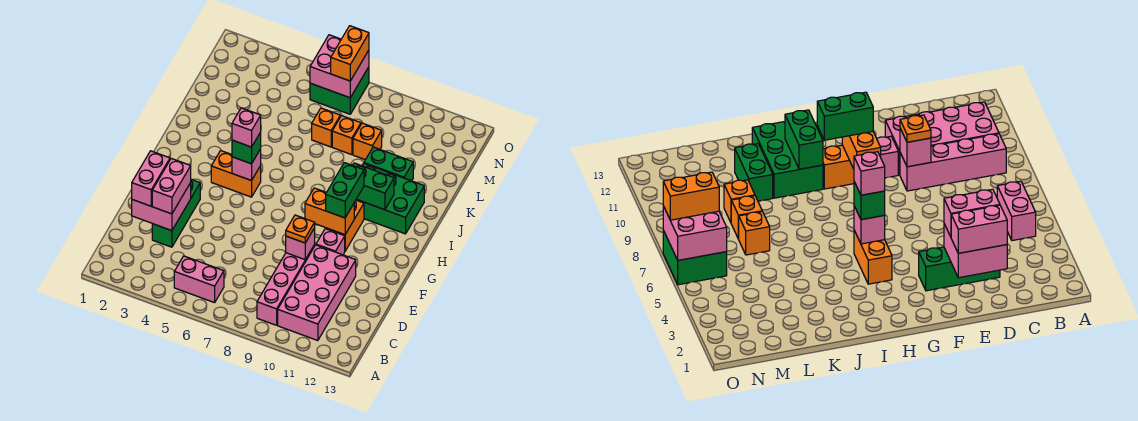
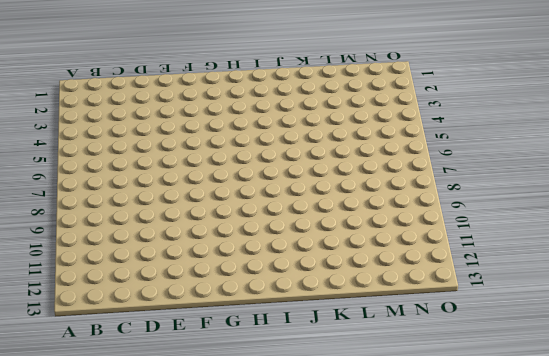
none -> pink brick B5:B6 level 1
none -> pink brick B9:E9 level 1
none -> pink brick B10:E11 level 1

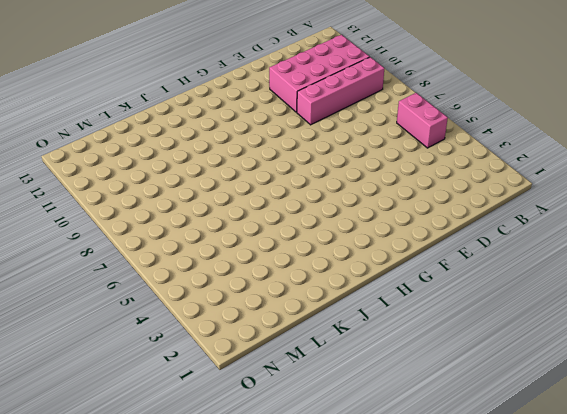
none -> green brick D3:F3 level 1
none -> pink brick F10 level 1
none -> orange brick G10:H10 level 1

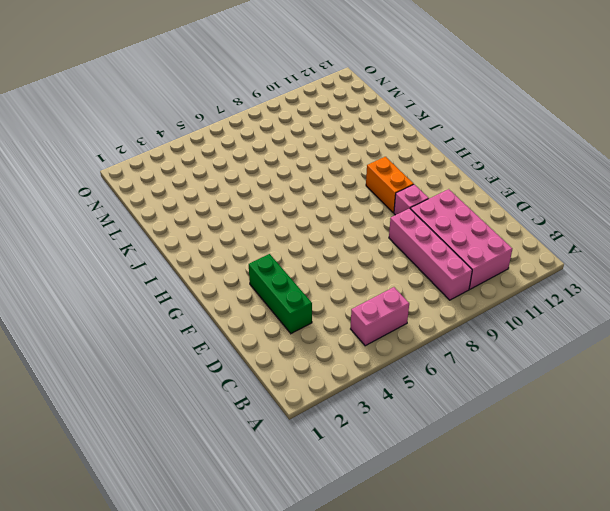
none -> orange brick H4:H5 level 1
none -> green brick I10:J12 level 1
none -> green brick K10:K11 level 1

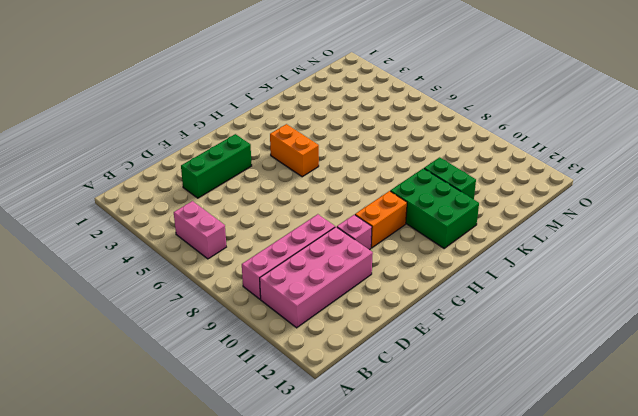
none -> orange brick L7 level 1
none -> orange brick L8 level 1
none -> orange brick L9 level 1

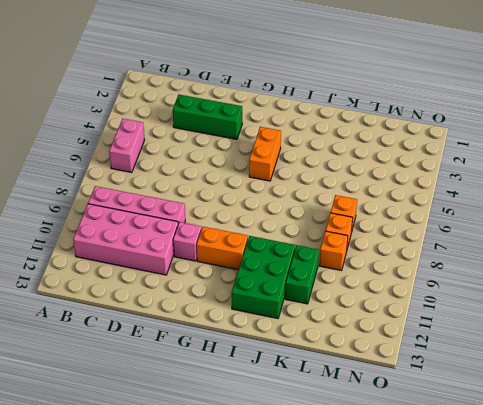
none -> green brick N6:O7 level 1
none -> pink brick D2:E3 level 2
none -> pink brick E9 level 2

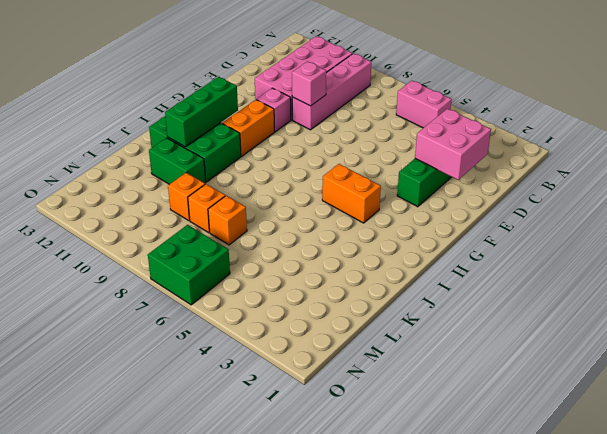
green brick H11:J11 level 2 -> green brick I10:I11 level 2
none -> orange brick G9:G10 level 2
none -> pink brick H5 level 2
none -> pink brick N6:O7 level 2

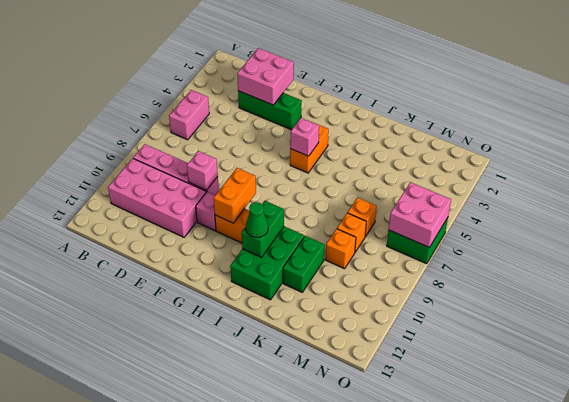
green cone I11 level 3 -> none
none -> pink brick D2:E2 level 3
none -> pink brick D3:E3 level 3
none -> orange plate E9 level 3

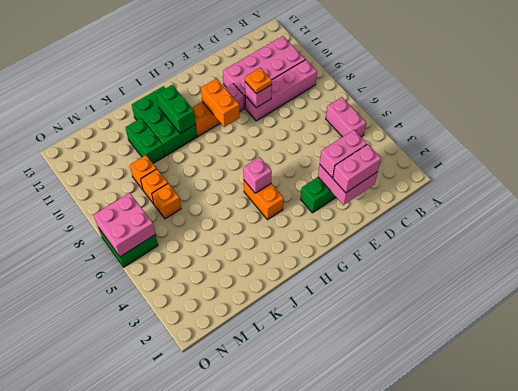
none -> green brick G10:H10 level 3
none -> green brick H5 level 3
none -> orange brick N7:O7 level 3

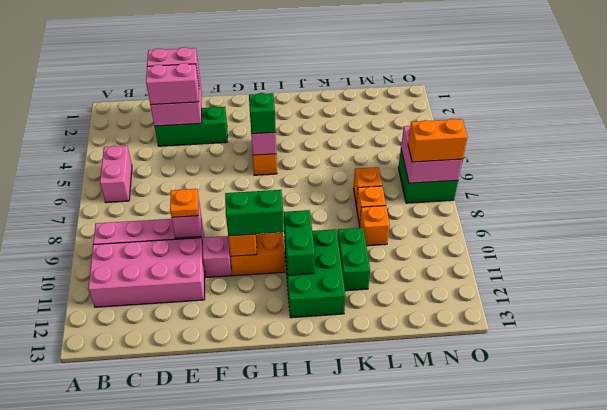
none -> pink brick H5 level 4

